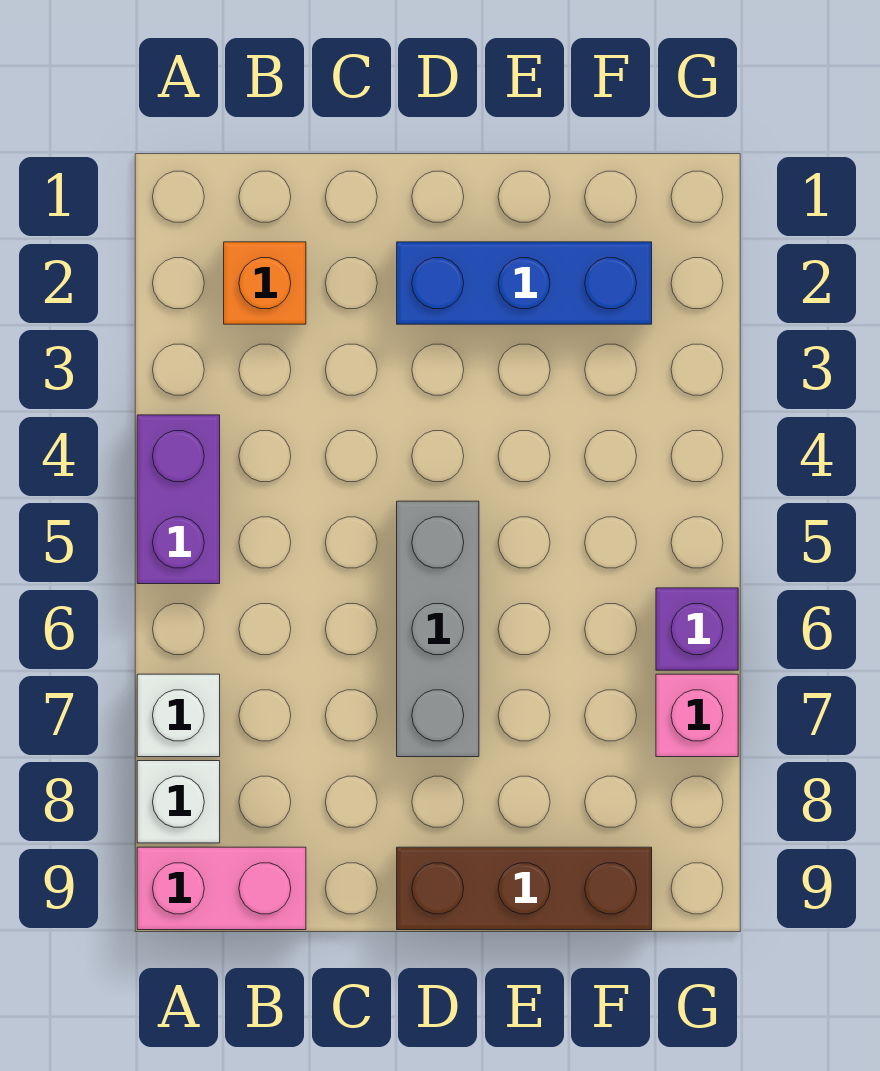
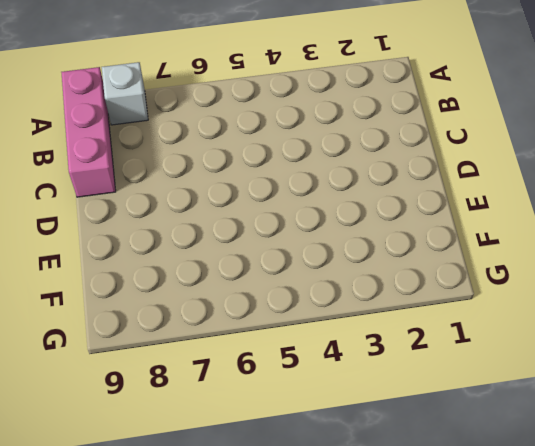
pink brick A9:C9 level 1 -> pink brick A9:B9 level 1
none -> purple brick A4:A5 level 1
none -> white brick A7 level 1

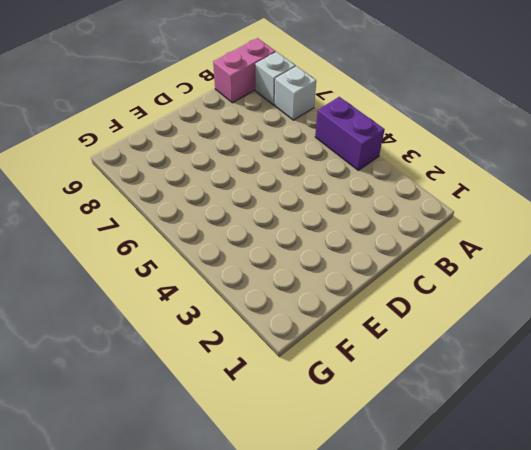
none -> orange brick B2 level 1
none -> blue brick D2:F2 level 1

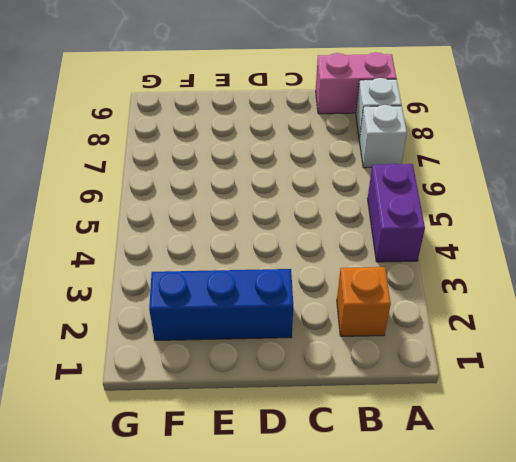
none -> grey brick D5:D7 level 1
none -> brown brick D9:F9 level 1

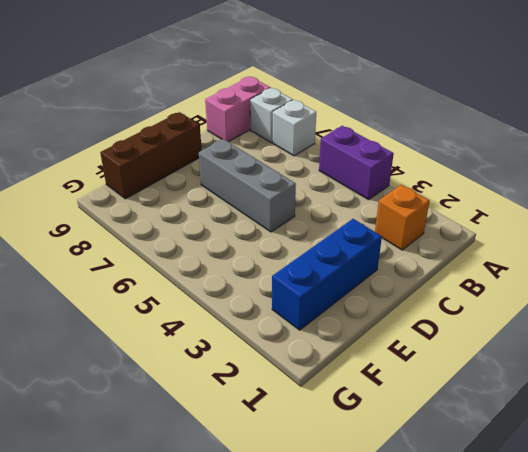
none -> purple brick G6 level 1
none -> pink brick G7 level 1

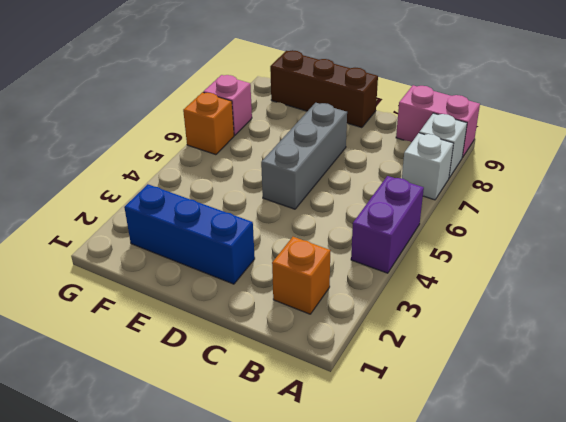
orange brick G6 level 1 -> purple brick G6 level 1

